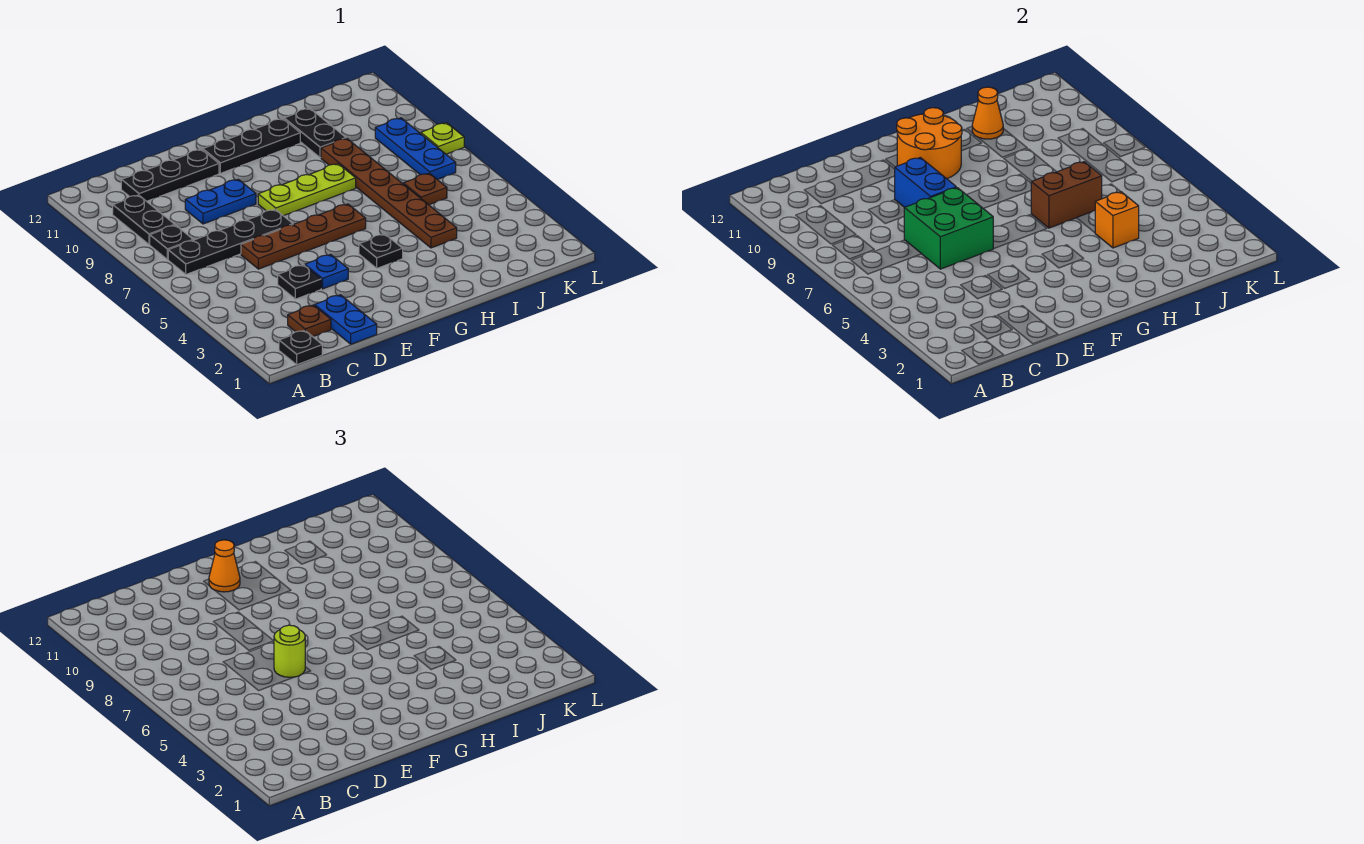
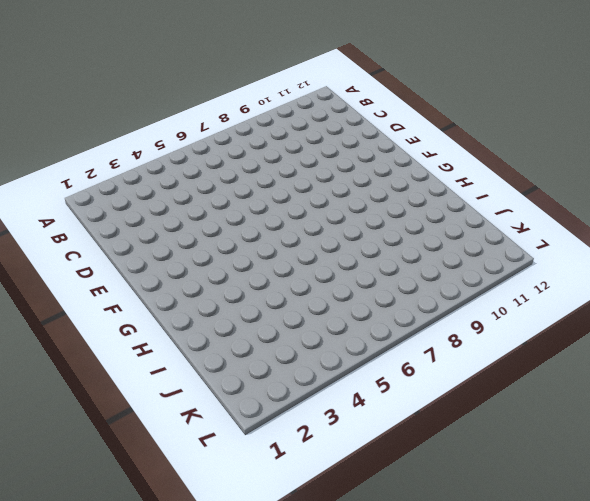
none -> black plate B1 level 1
none -> black plate B7:E7 level 1
none -> black plate B8 level 1

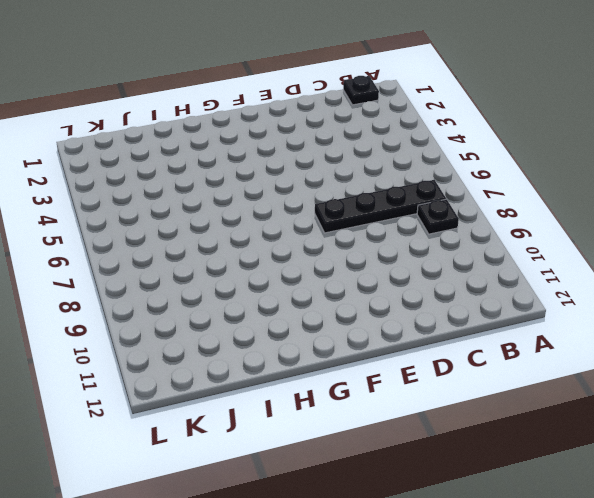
none -> black plate B9:B10 level 1
none -> brown plate C2 level 1
none -> black plate C11:E11 level 1

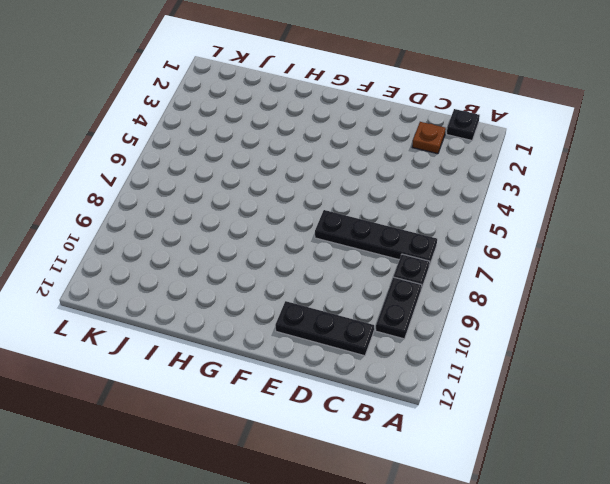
none -> blue plate D1:D2 level 1
none -> black plate D4 level 1
none -> brown plate D6:G6 level 1

